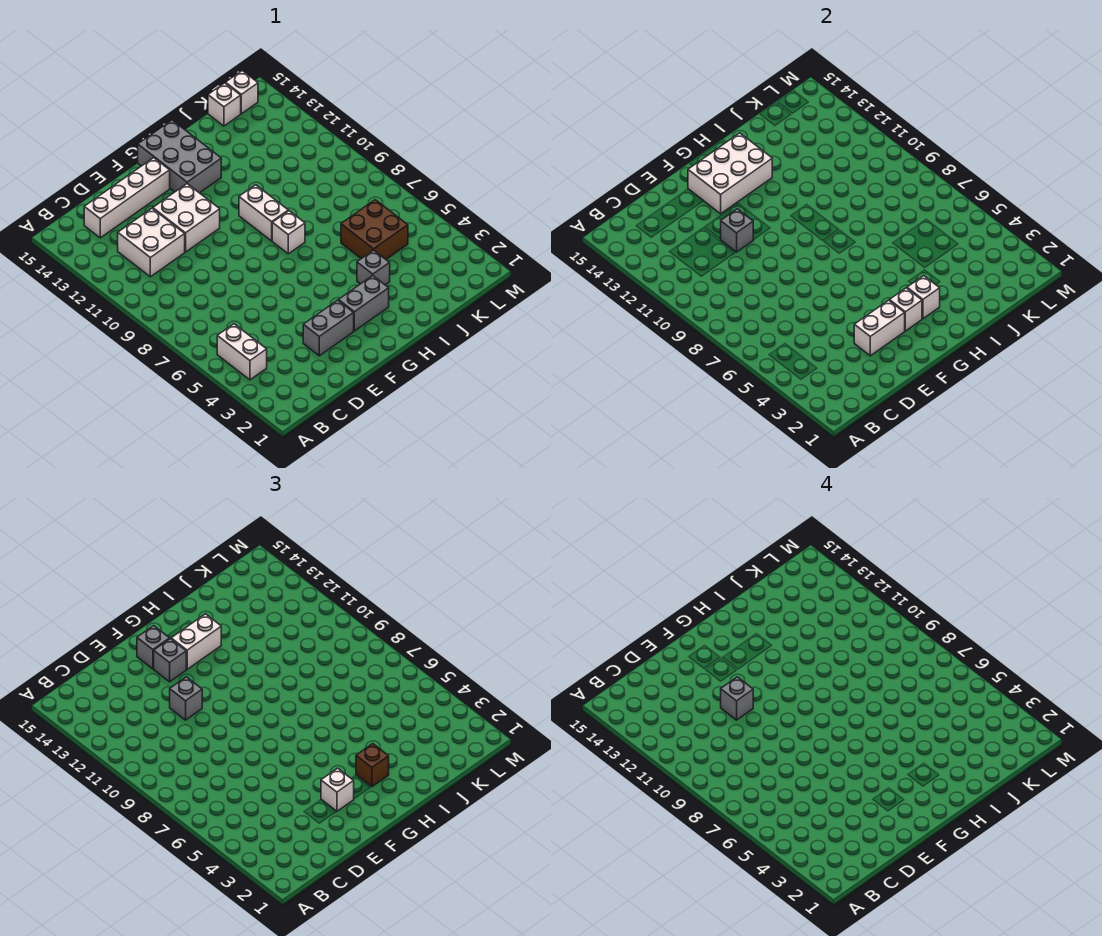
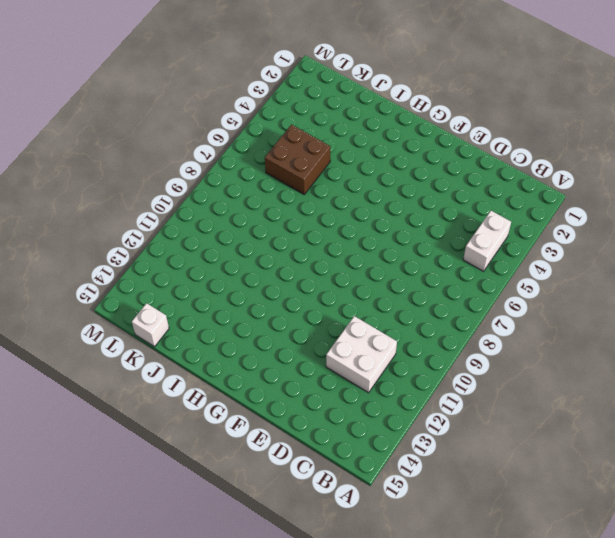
none -> white brick C14:F14 level 1
none -> grey brick E3:F3 level 1
none -> white brick E11:F12 level 1

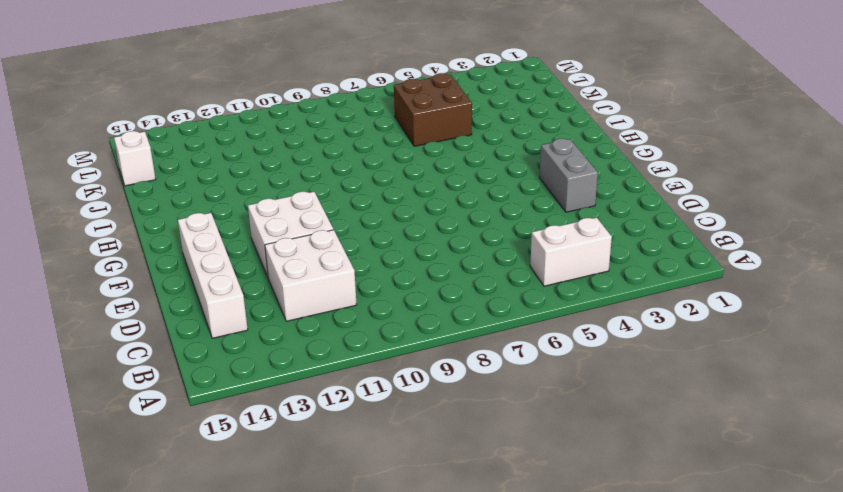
none -> grey brick G3:H3 level 1
none -> grey brick G13:H15 level 1
none -> white brick H8 level 1

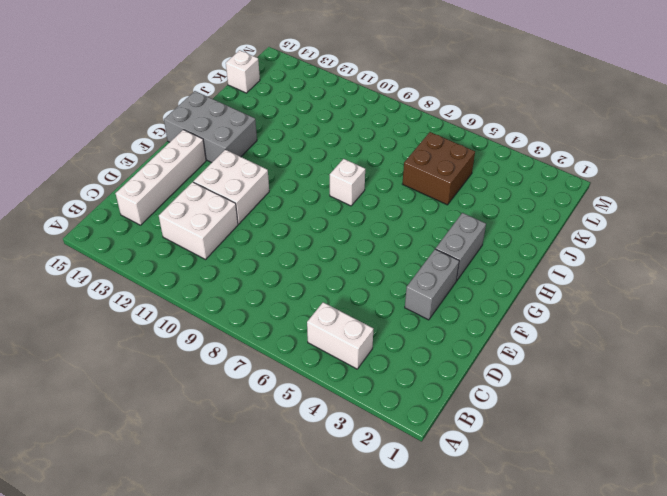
none -> white brick H9:H10 level 1
none -> grey brick I4 level 1
none -> white brick L15 level 1

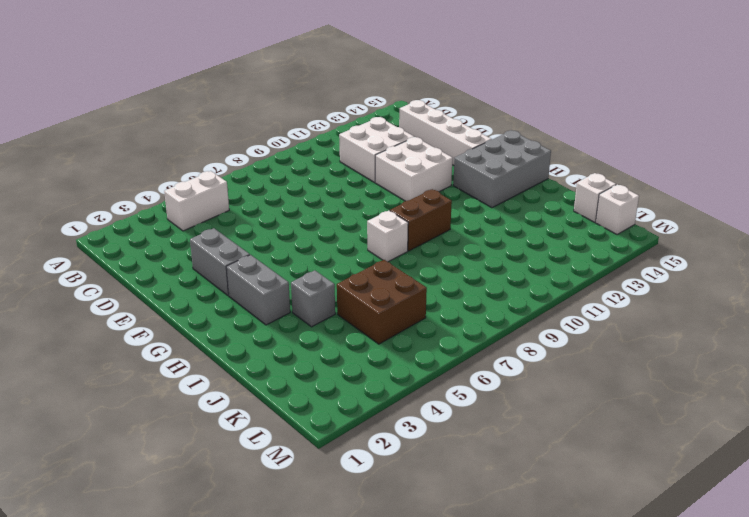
brown brick H9:H10 level 1 -> white brick H9:H10 level 1
none -> white brick E3:F3 level 2
none -> grey brick E11 level 2
none -> white brick F13:H14 level 2

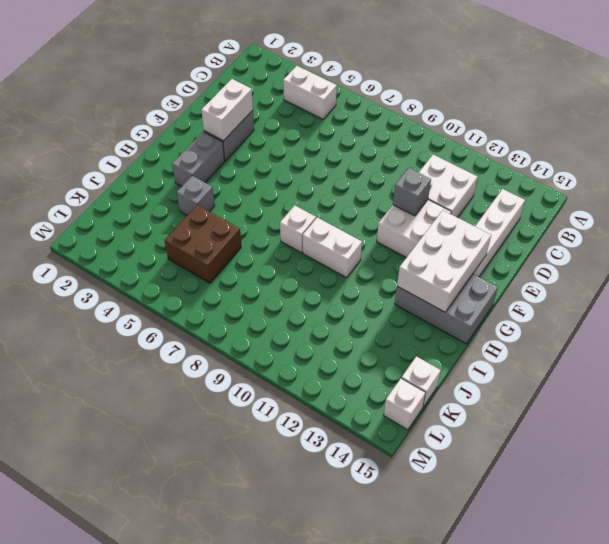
none -> white brick G3 level 2
none -> white brick H3 level 2
none -> grey brick E11 level 3

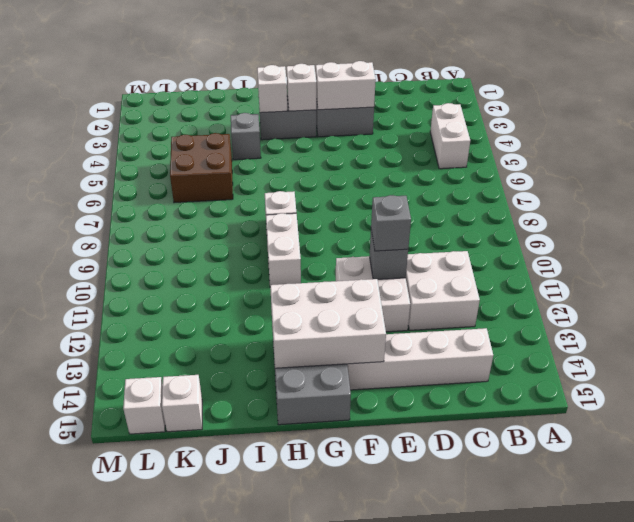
none -> white brick F3 level 3
none -> grey brick F13 level 3
none -> grey brick F14 level 3

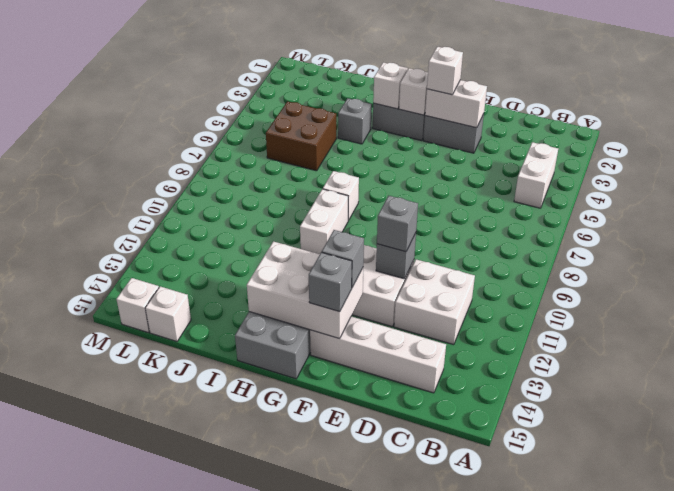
none -> white brick G13:H13 level 3
none -> brown brick H3 level 3
none -> grey brick E11 level 4

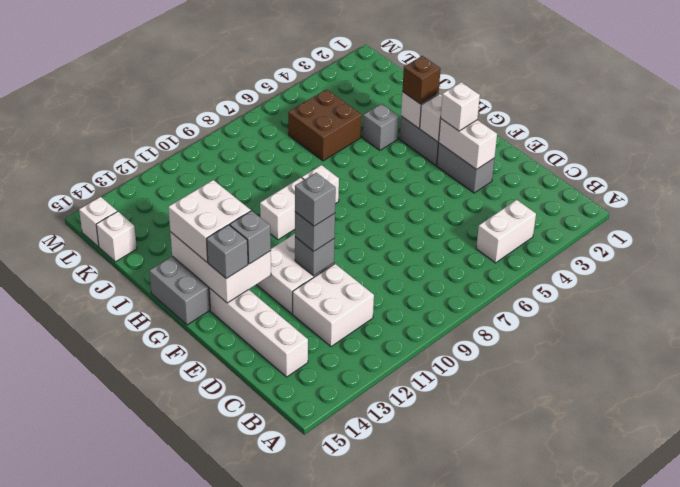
white brick G13:H14 level 3 -> white brick G13:H13 level 3

